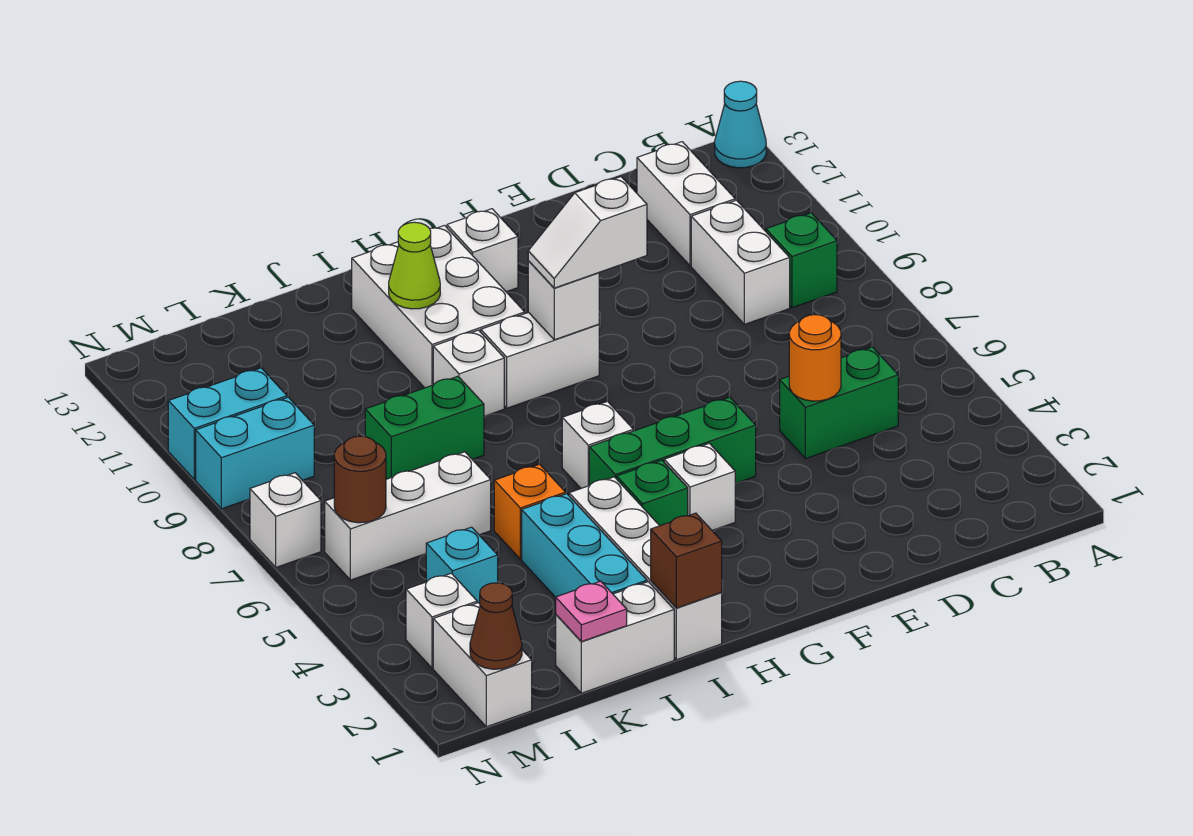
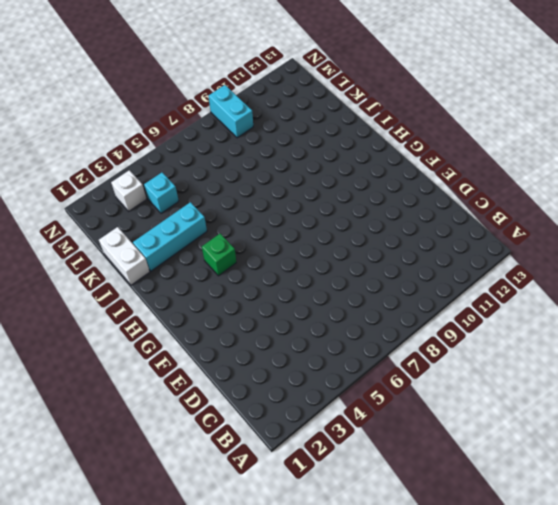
none -> cyan cone A13 level 1
none -> green brick B9 level 1
none -> green brick C5:D5 level 1
none -> white brick C9:C10 level 1

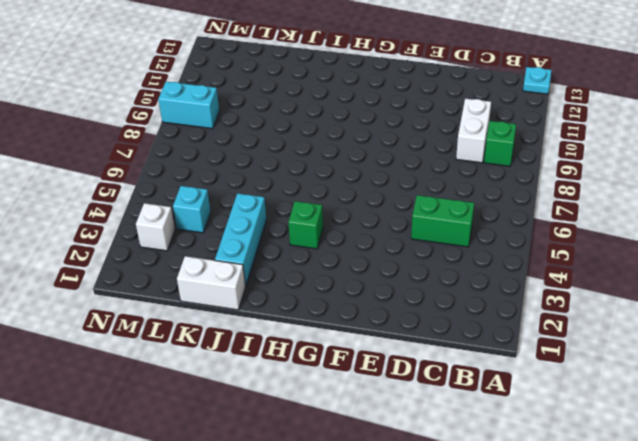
cyan plate A13 level 1 -> cyan cone A13 level 1
none -> white brick C11:C12 level 1
none -> green brick F5:H5 level 1
none -> white brick G4 level 1
none -> white brick G9:H9 level 1

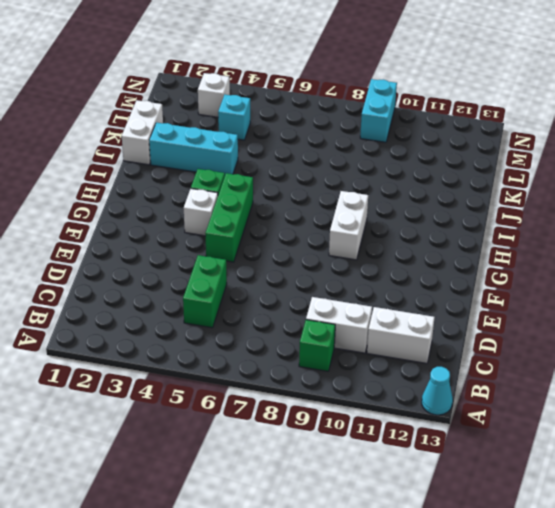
none -> white brick G12 level 1
none -> white brick H6 level 1
none -> white brick H10:I12 level 1
none -> white brick I1:I4 level 1

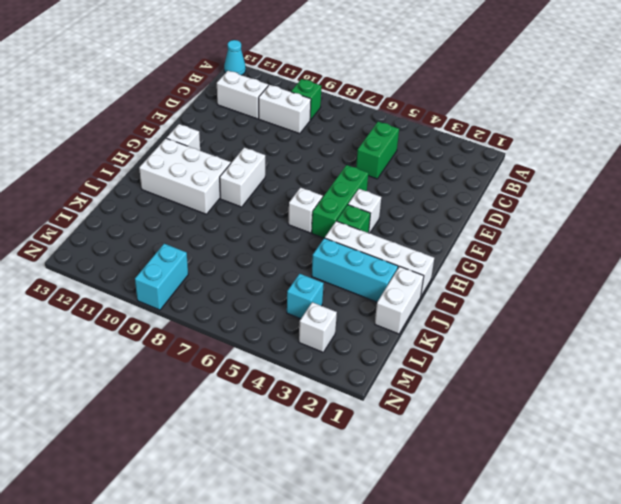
none -> white brick I9 level 1
none -> orange brick J5 level 1
none -> green brick J8:K8 level 1
none -> white brick K6:M6 level 1

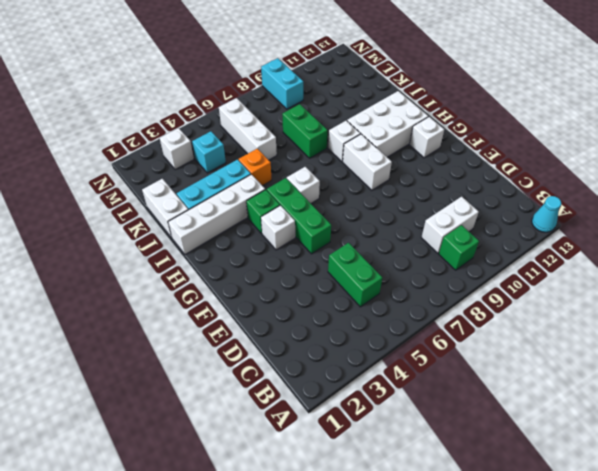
none -> white brick C11:C12 level 1
none -> white brick M1:M2 level 1
none -> cyan brick M10:N10 level 1
none -> white brick N7 level 1

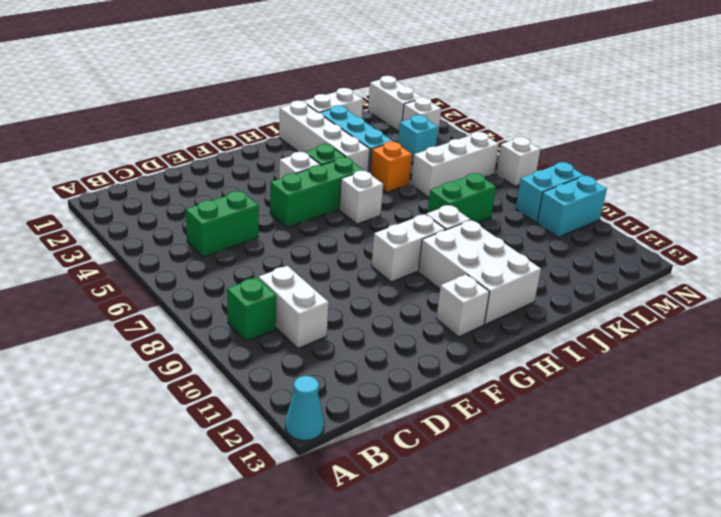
none -> white brick C11:C12 level 1
none -> orange round brick D5 level 2
none -> white brick G9 level 2
none -> brown brick I1 level 2

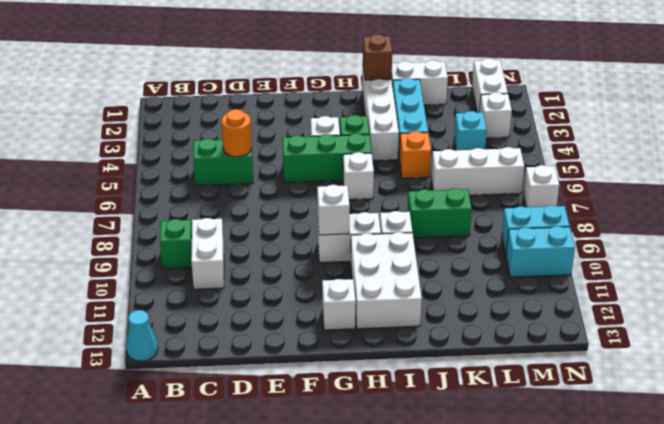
none -> white brick C11:C12 level 1
none -> lime cone I11 level 2
none -> pink plate K1 level 2
none -> brown cone M1 level 2

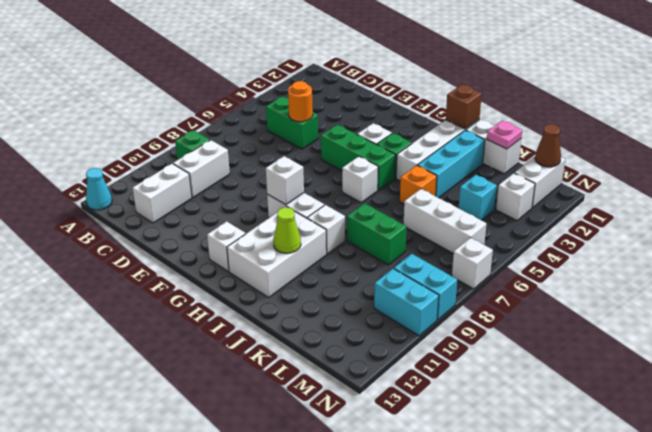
none -> brown round brick M6 level 2
none -> white slope F9:G9 level 3 top F

